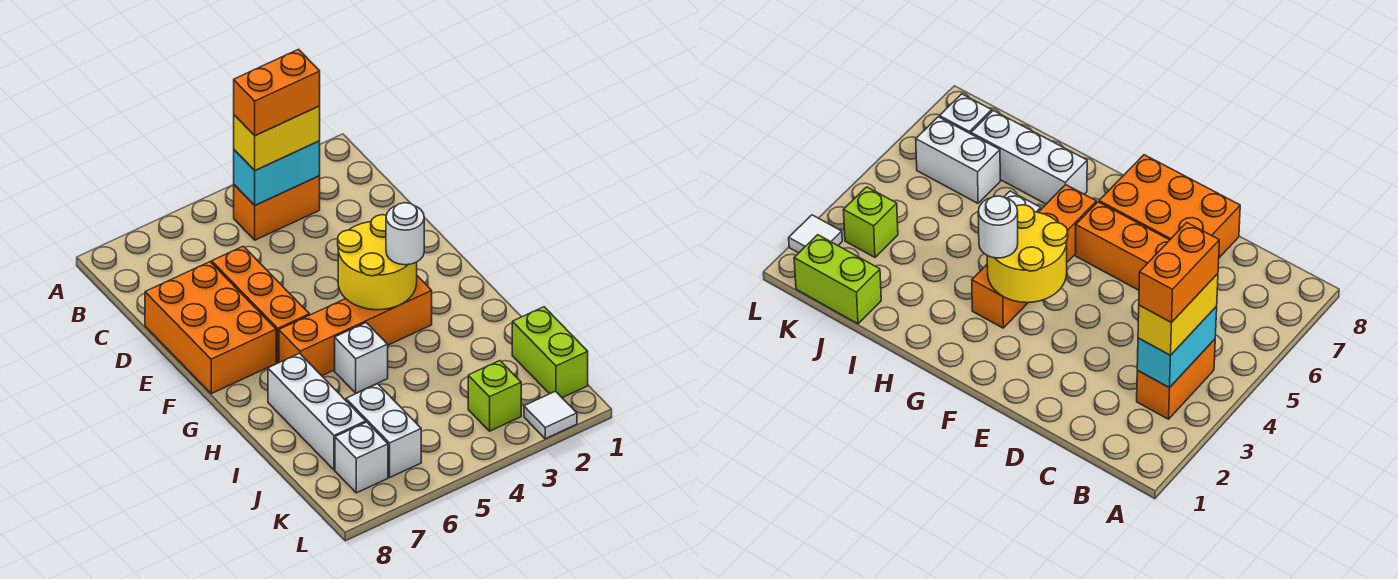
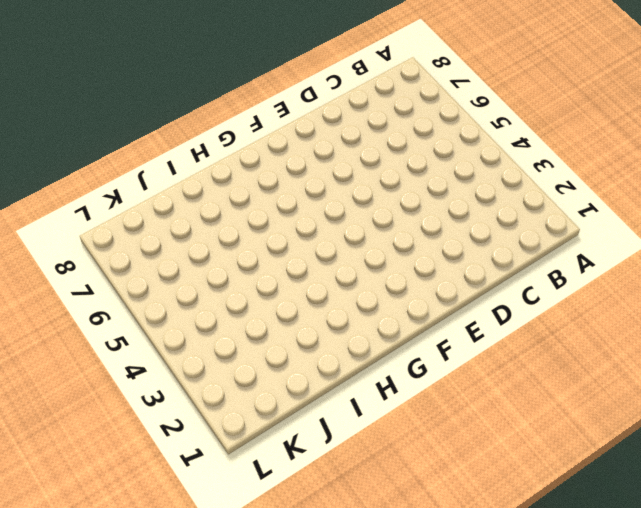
none -> orange brick B3:B4 level 1
none -> orange brick D6:F6 level 1
none -> orange brick D7:F8 level 1

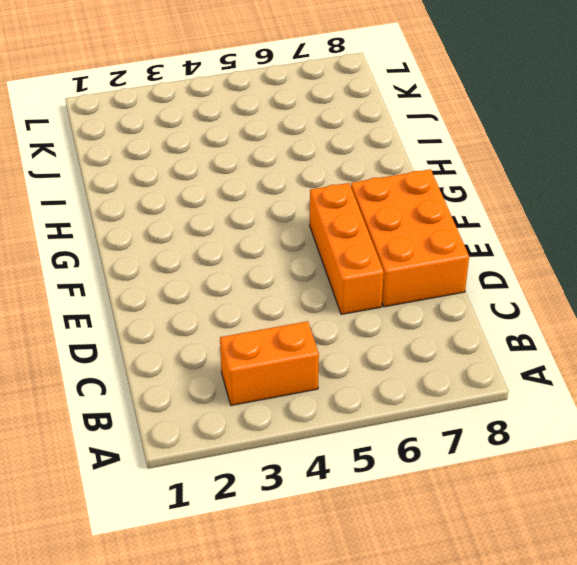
none -> orange brick G3:G6 level 1
none -> white brick H5 level 1
none -> white brick H7:J7 level 1

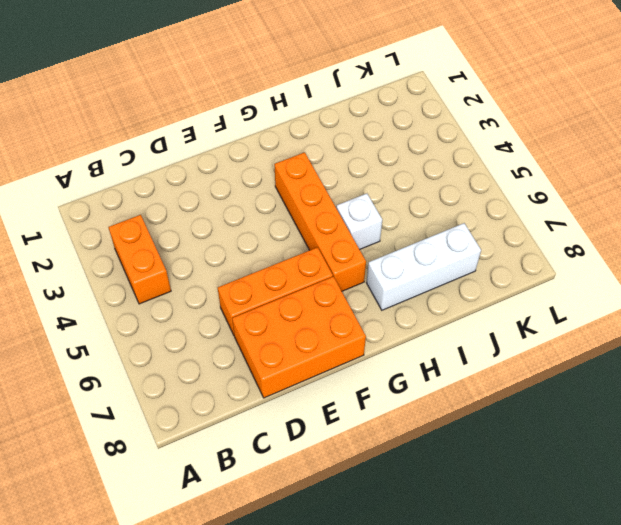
none -> lime brick J1:K1 level 1
none -> white brick J6:K6 level 1
none -> lime brick K3 level 1

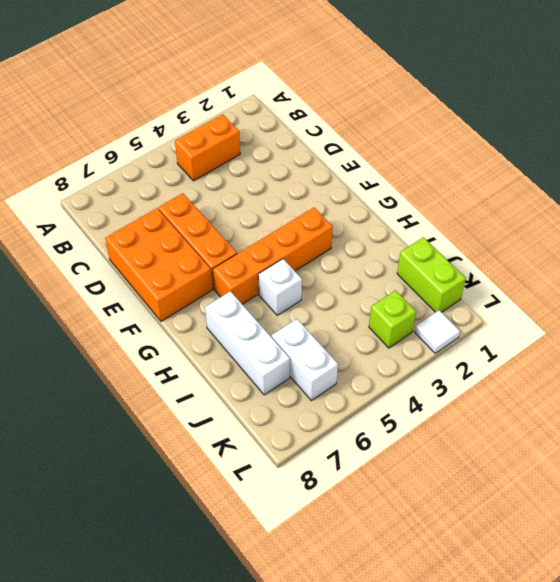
none -> white brick K7 level 1
none -> cyan brick B3:B4 level 2
none -> yellow round brick F3:G4 level 2

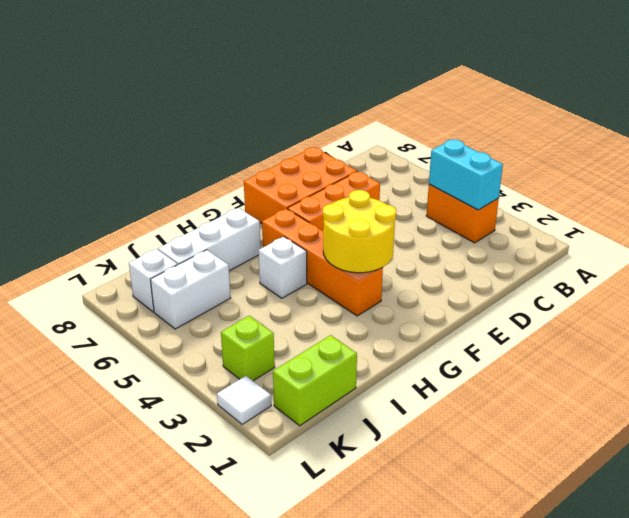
none -> yellow brick B3:B4 level 3
none -> white round brick G3 level 3
none -> orange brick B3:B4 level 4

